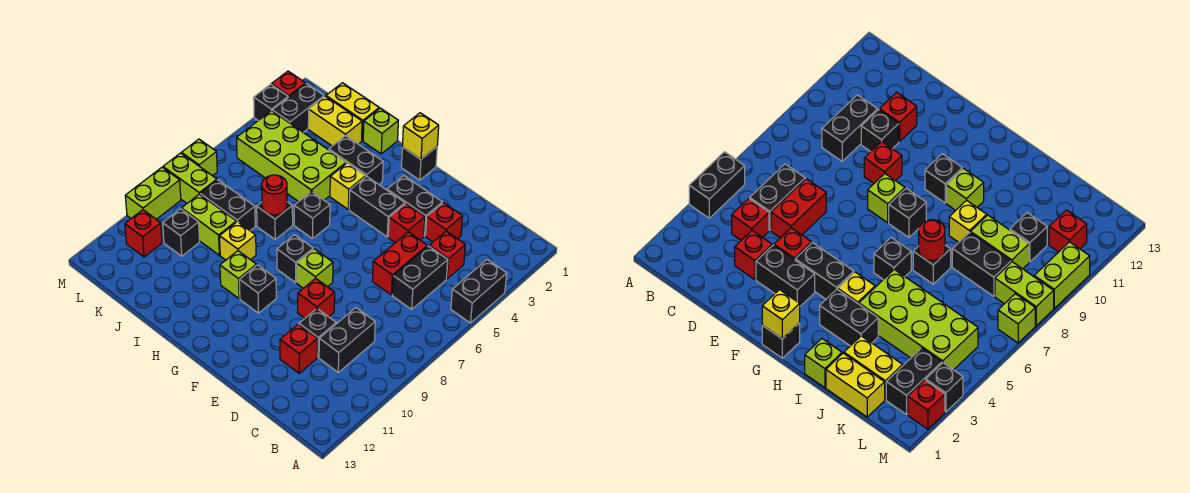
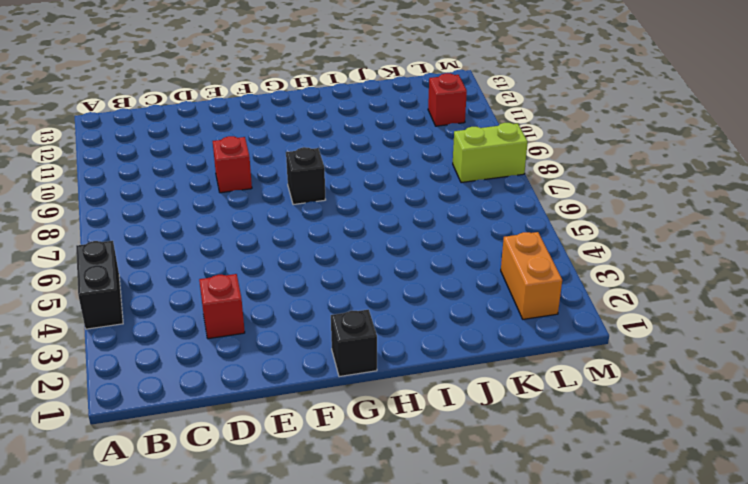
orange brick L2:L3 level 1 -> black brick L2:L3 level 1
none -> red brick C4 level 1
none -> black brick C5:C6 level 1
none -> black brick C9:C10 level 1
none -> red brick D5:D6 level 1

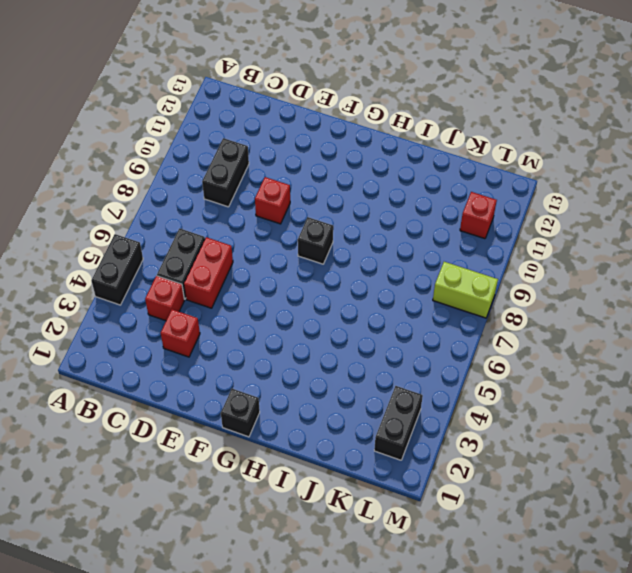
none -> black brick D10 level 1
none -> red brick D11 level 1
none -> black brick E3:F3 level 1
none -> red brick E4 level 1

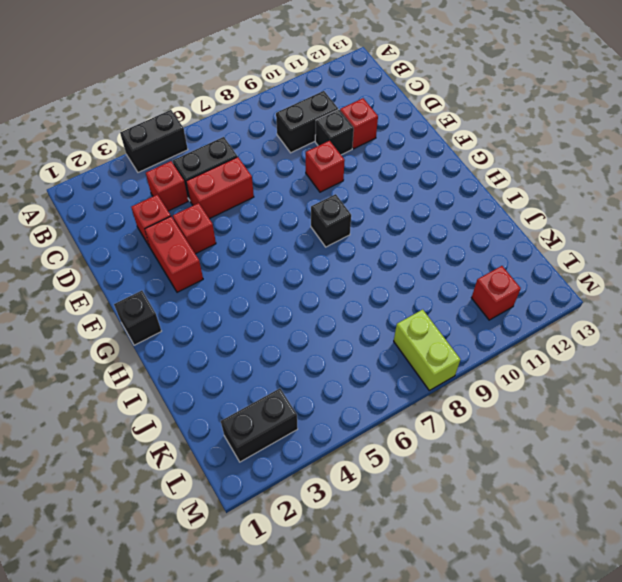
red brick E3:F3 level 1 -> black brick E3:F3 level 1
none -> black brick F4:G4 level 1
none -> lime brick F8 level 1
none -> black brick G10 level 1
none -> black brick H3:I3 level 1

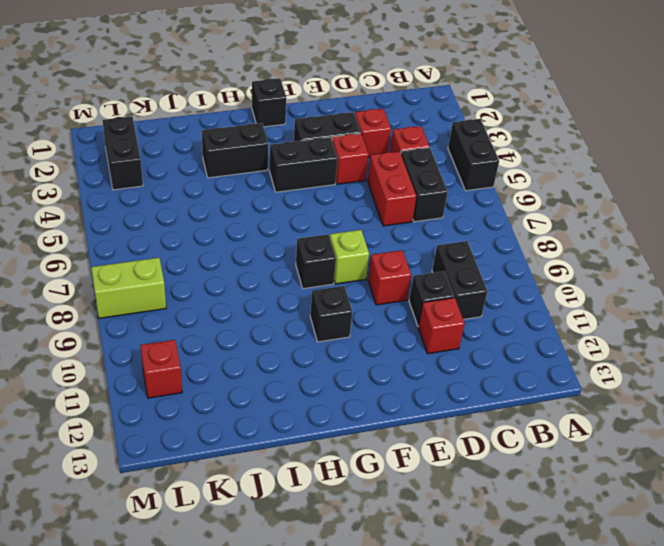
none -> yellow brick H4 level 1
none -> black brick H6 level 1
none -> lime brick H10 level 1
none -> lime brick I1 level 1

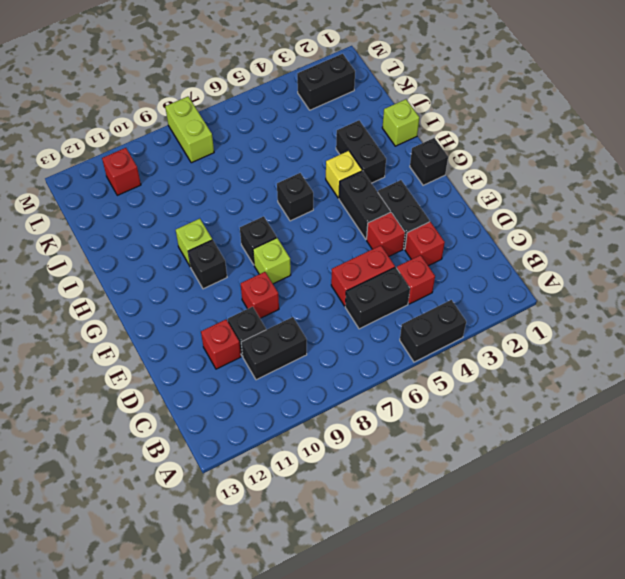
none -> lime brick I4:L5 level 1
none -> black brick I7 level 1
none -> yellow brick I9 level 1
none -> yellow brick J1:K1 level 1

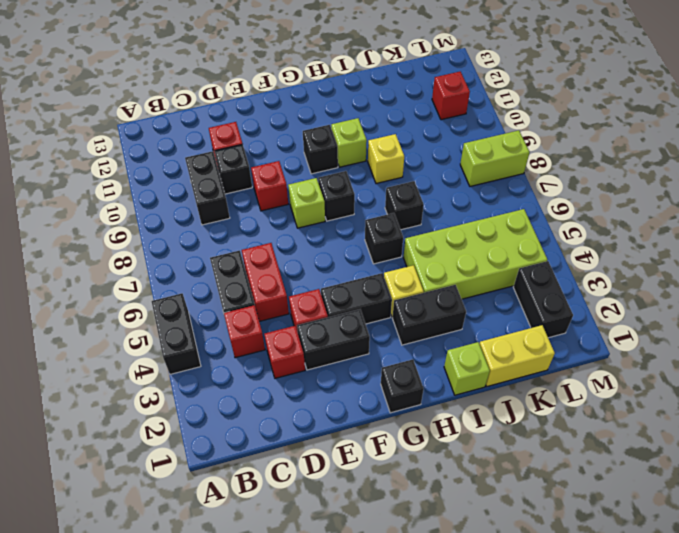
none -> yellow brick J2:K2 level 1
none -> black brick J8:K8 level 1
none -> lime brick J9:K9 level 1
none -> black brick K10 level 1

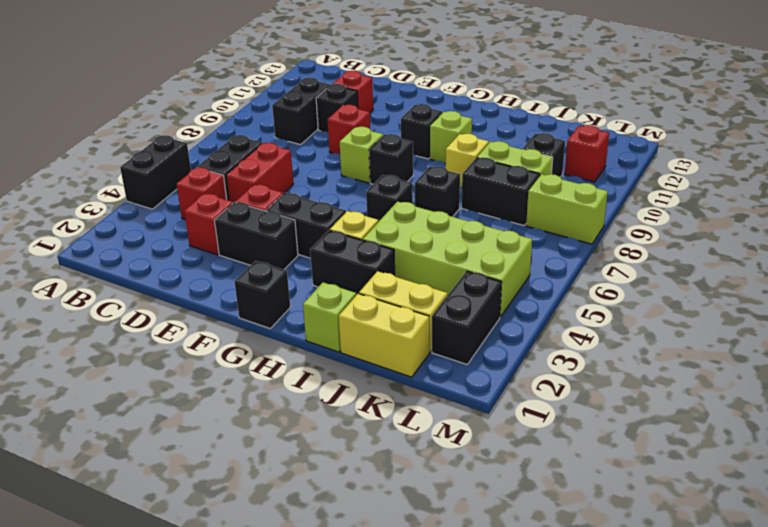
none -> red brick M2 level 1
none -> black brick M3 level 1
none -> lime brick M7 level 1
none -> lime brick M9:M10 level 1

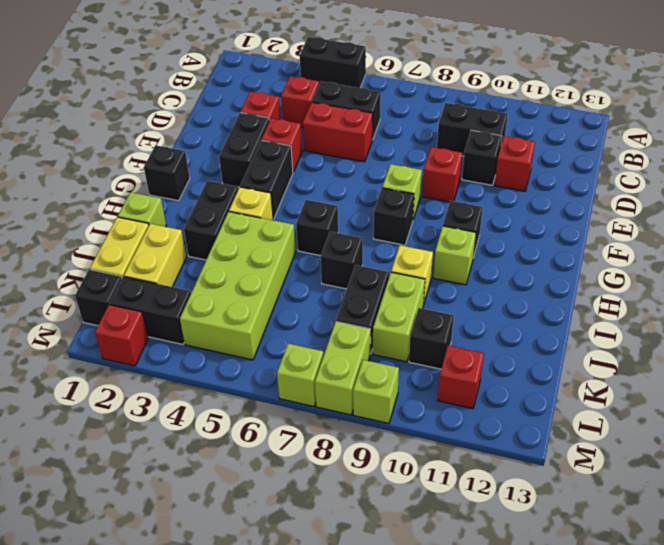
black brick L1 level 1 -> black brick M3 level 1
lime brick M9 level 1 -> lime brick M9:M10 level 1
none -> yellow brick G1 level 2
none -> red round brick I7 level 2

